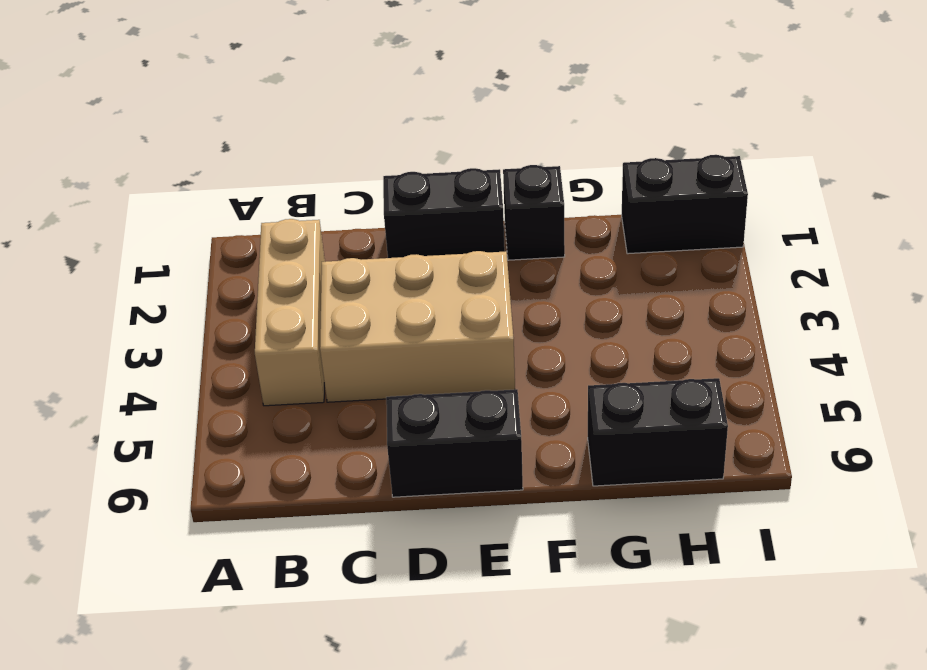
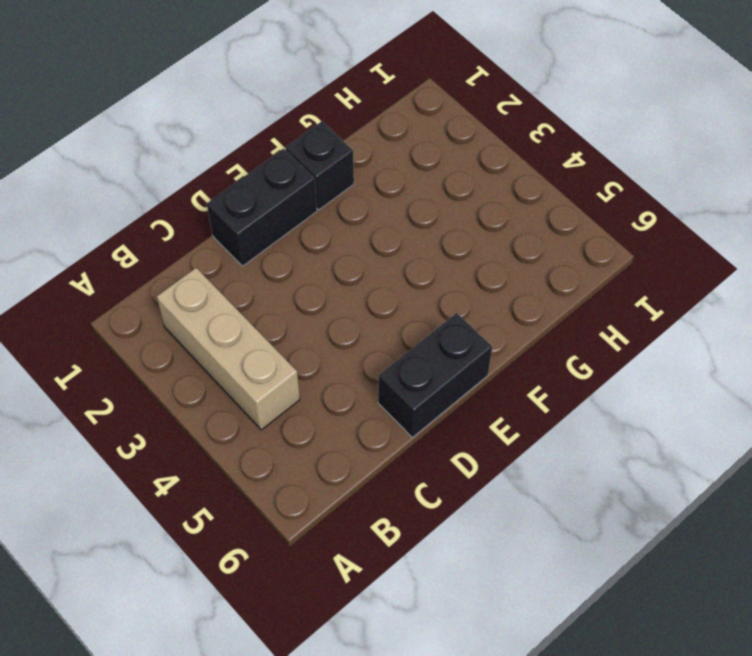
none -> tan brick C3:E4 level 1
none -> black brick G6:H6 level 1

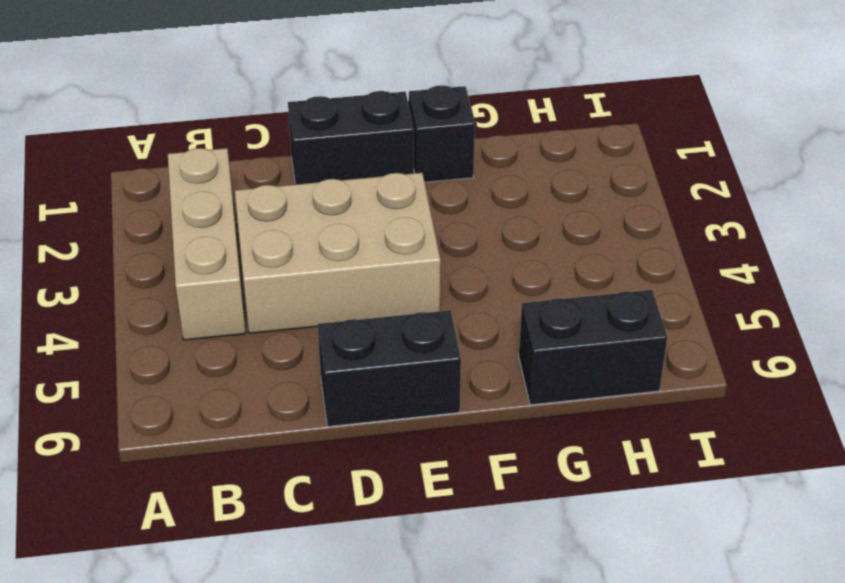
none -> black brick H1:I1 level 1

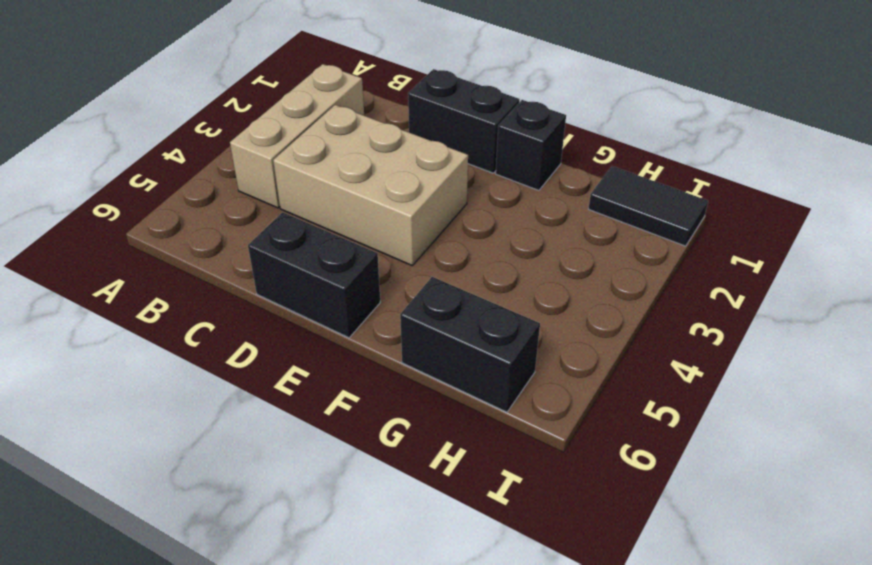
black tile H1:I1 level 1 -> black brick H1:I1 level 1

